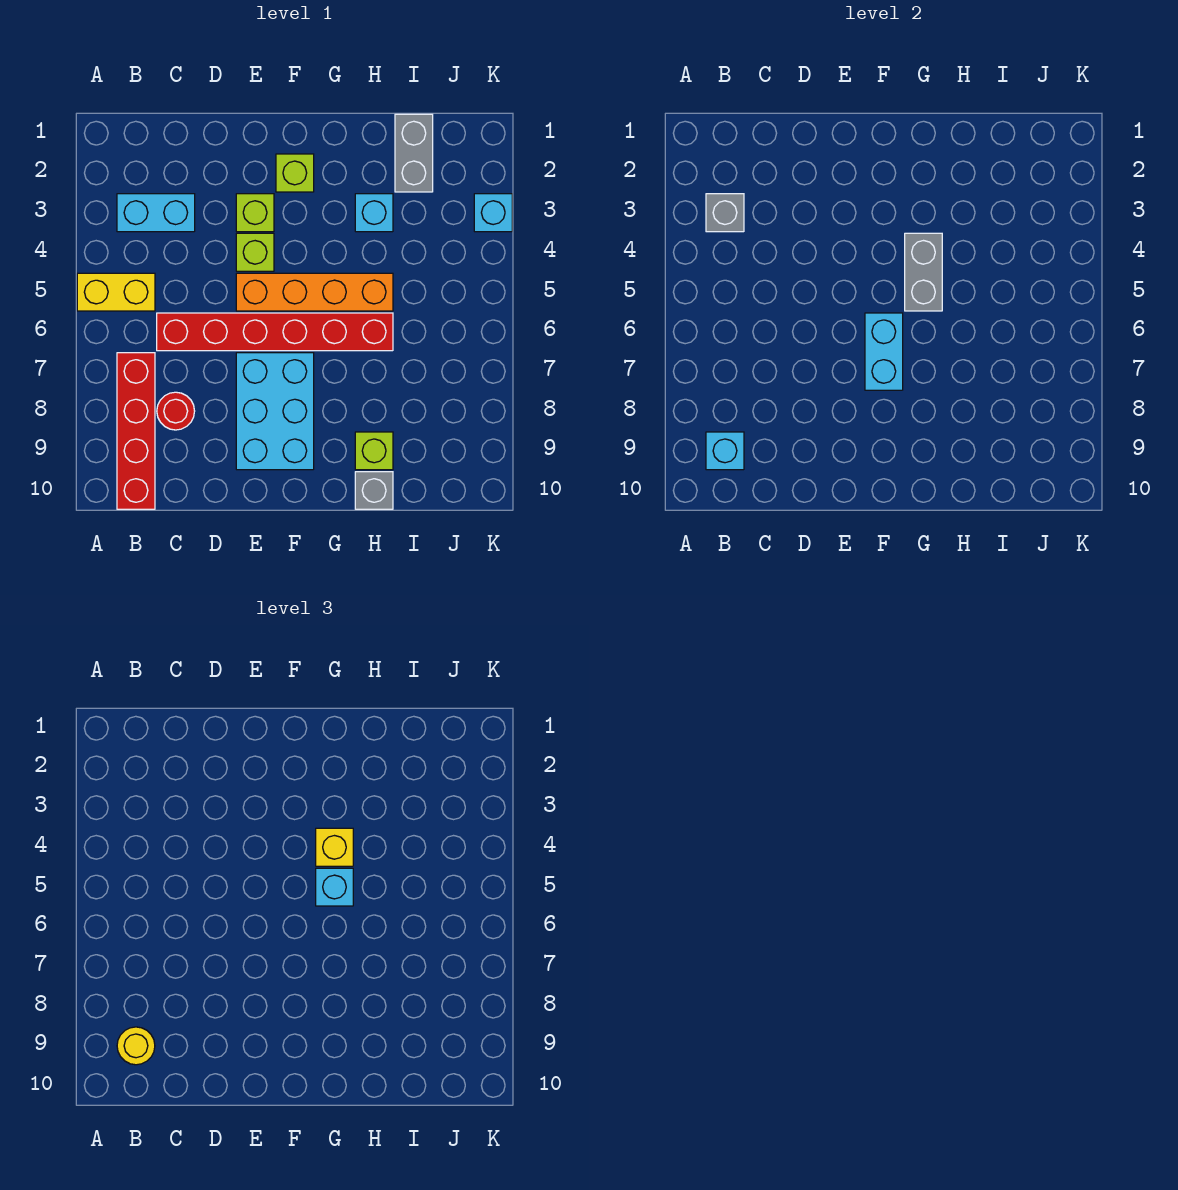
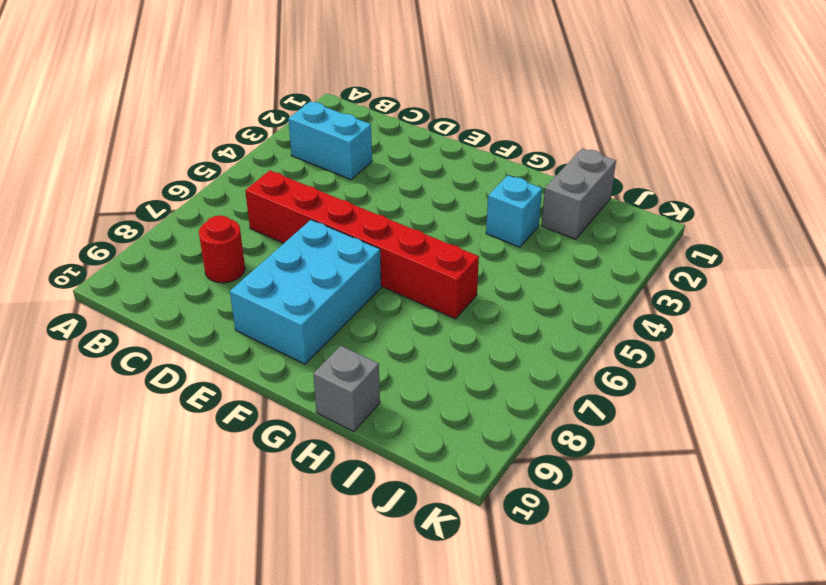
none -> yellow brick A5:B5 level 1
none -> red brick B7:B10 level 1
none -> lime brick E3 level 1

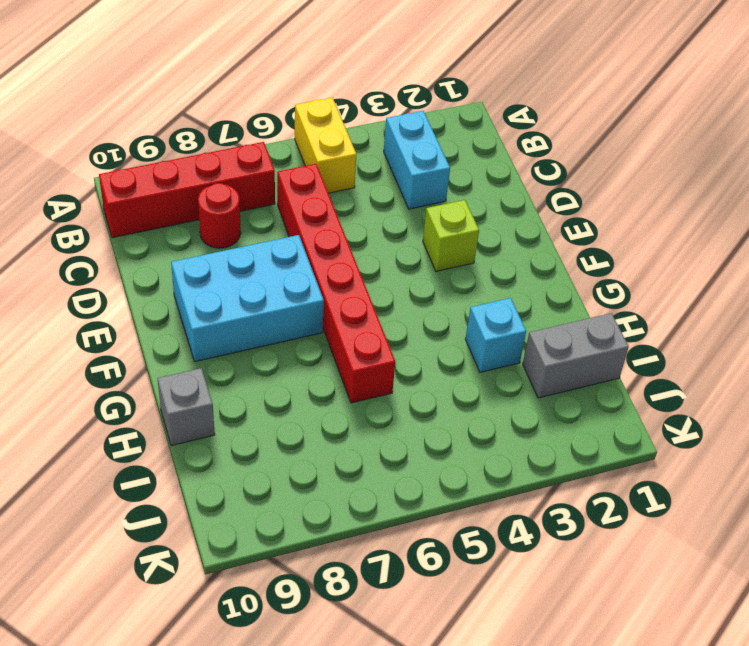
none -> lime brick E4 level 1
none -> orange brick E5:H5 level 1
none -> lime brick F2 level 1

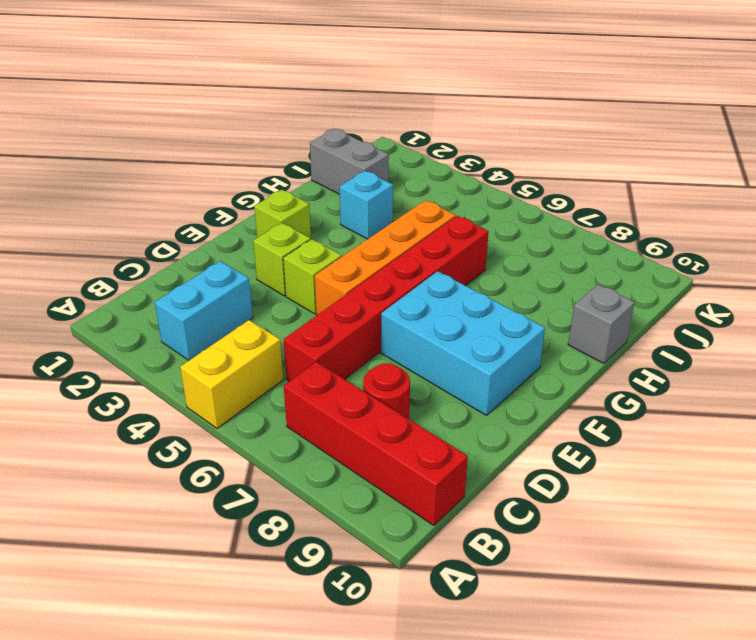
none -> lime brick H9 level 1
none -> cyan brick K3 level 1
none -> grey brick B3 level 2

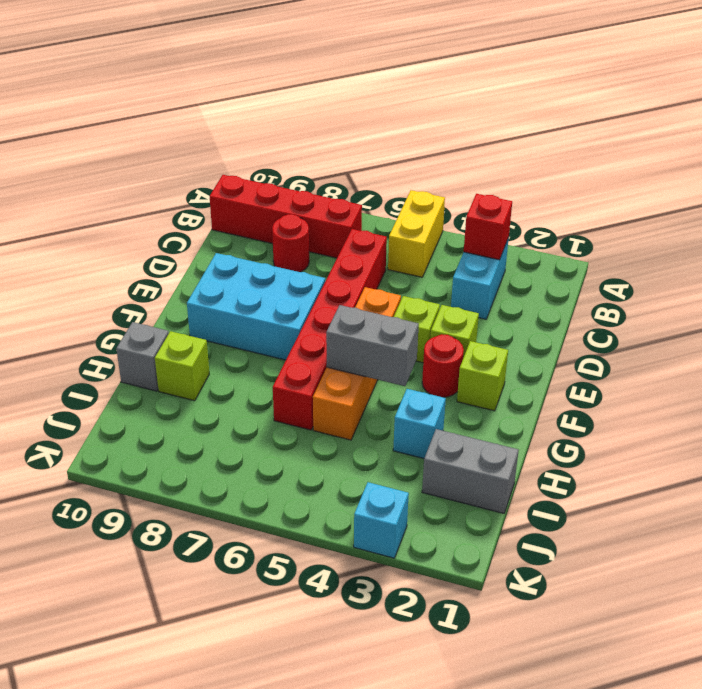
red brick B3 level 2 -> grey brick B3 level 2
red round brick F3 level 1 -> none
none -> cyan brick B9 level 2
none -> cyan brick F6:F7 level 2
none -> yellow round brick B9 level 3

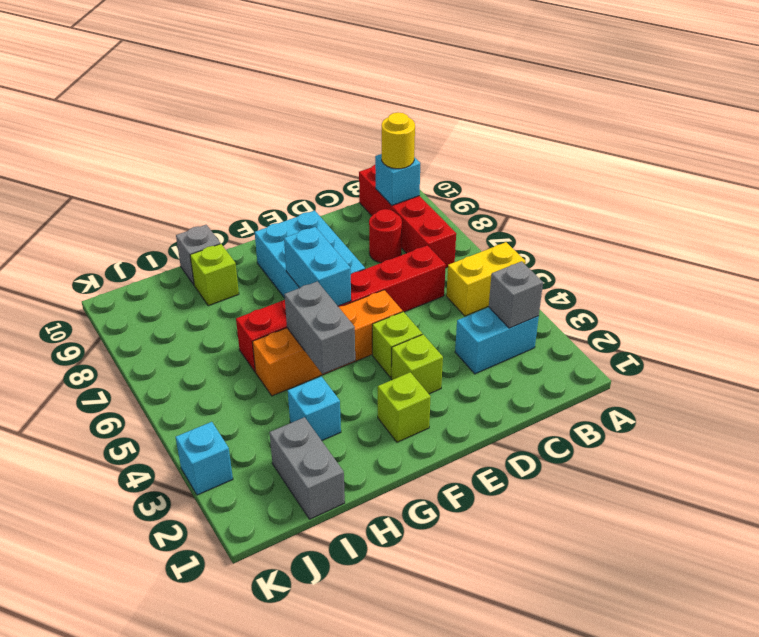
none -> yellow brick G4 level 3
none -> cyan brick G5 level 3

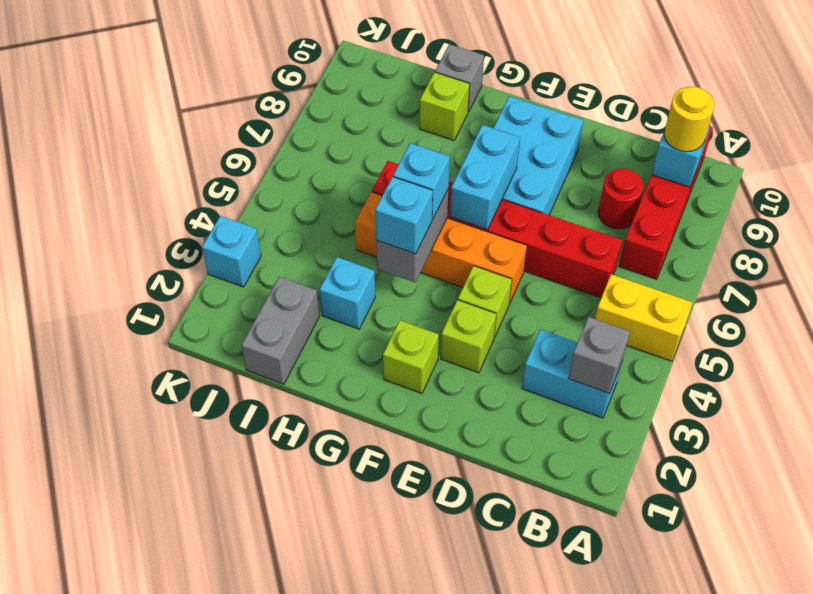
cyan brick G4 level 3 -> yellow brick G4 level 3

